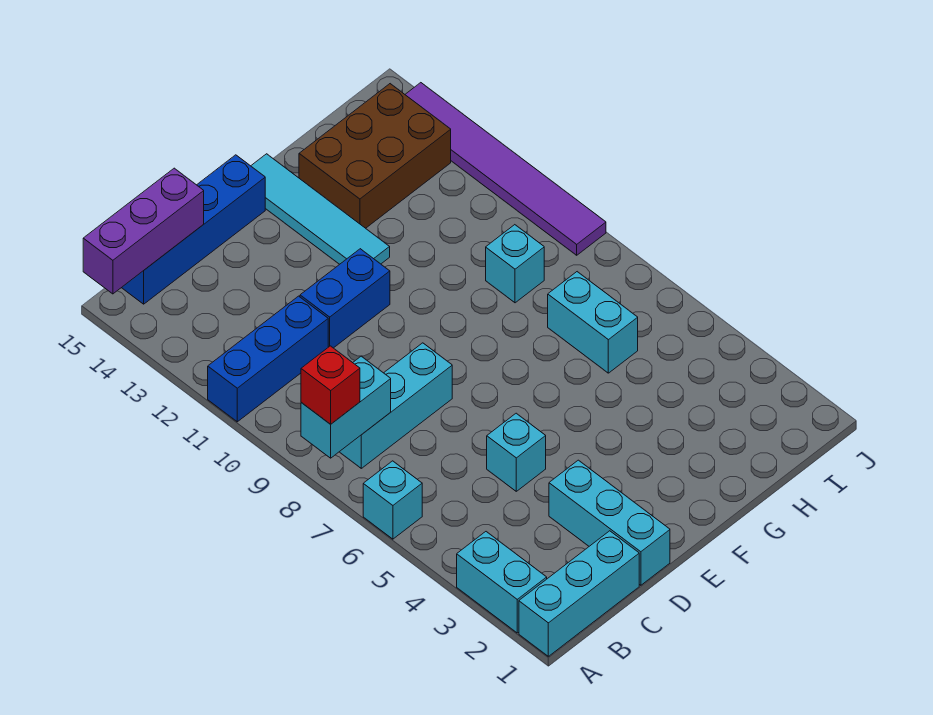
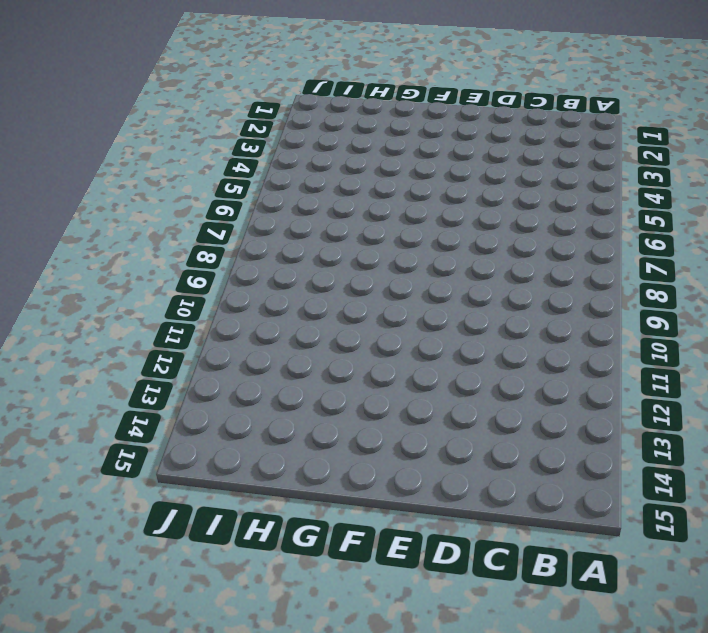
none -> cyan brick A1:C1 level 1
none -> cyan brick A2:A3 level 1
none -> cyan brick A6 level 1

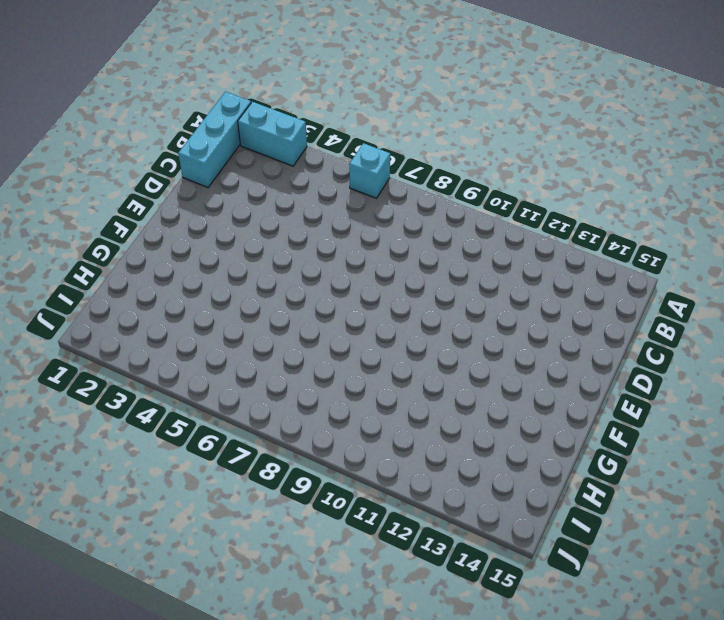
none -> blue brick A11:C11 level 1
none -> cyan brick B8:D8 level 1
none -> blue brick B15:E15 level 1

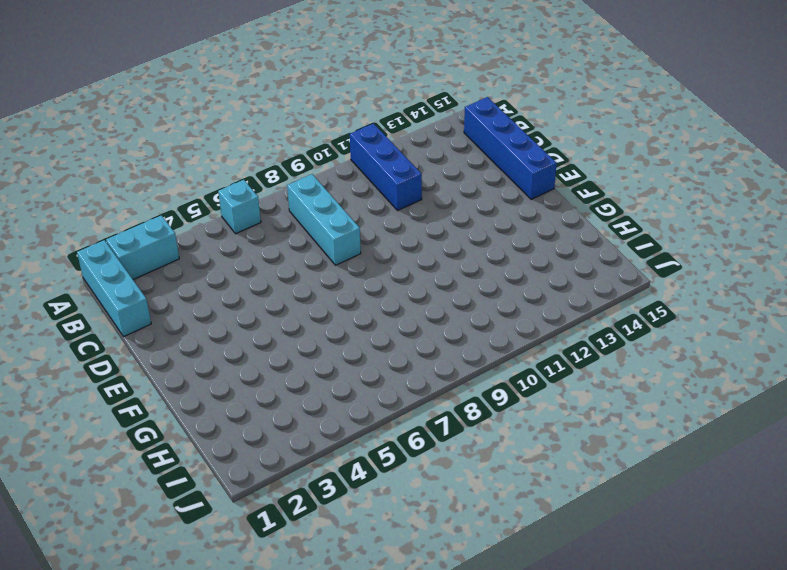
none -> cyan brick D1:D3 level 1
none -> cyan brick D5 level 1
none -> blue brick D11:E11 level 1

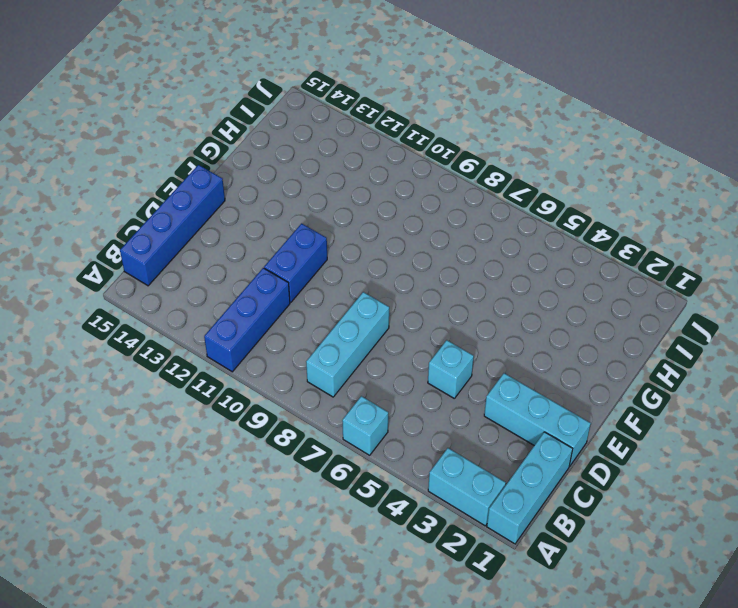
none -> cyan tile F12:F15 level 1
none -> brown brick G13:I14 level 1
none -> cyan brick H6:H7 level 1

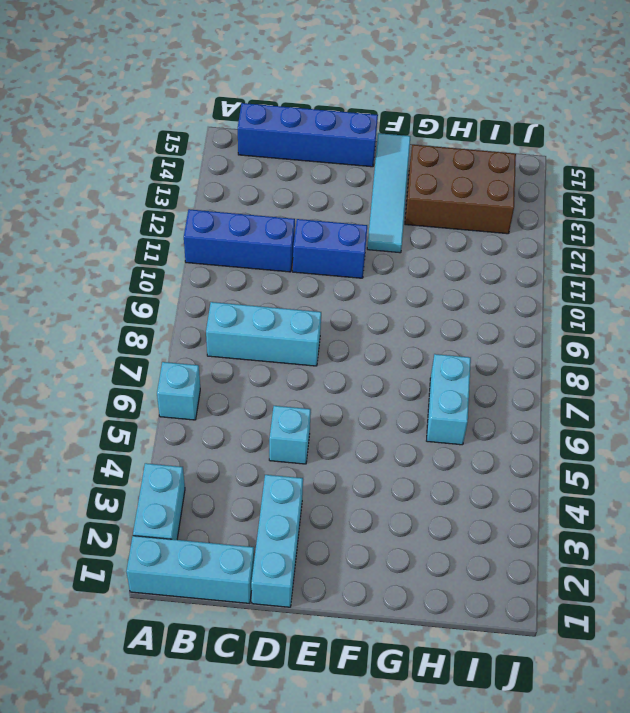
none -> cyan brick H9 level 1
none -> purple tile J9:J14 level 1
none -> cyan brick A8:B8 level 2

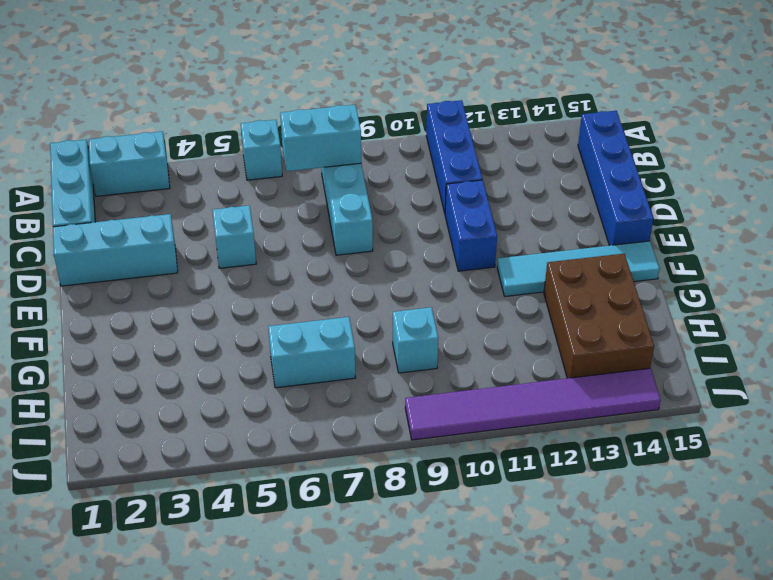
cyan brick B7:B8 level 2 -> cyan brick A8:B8 level 2
none -> purple brick A15:C15 level 2
none -> red brick A8 level 3

